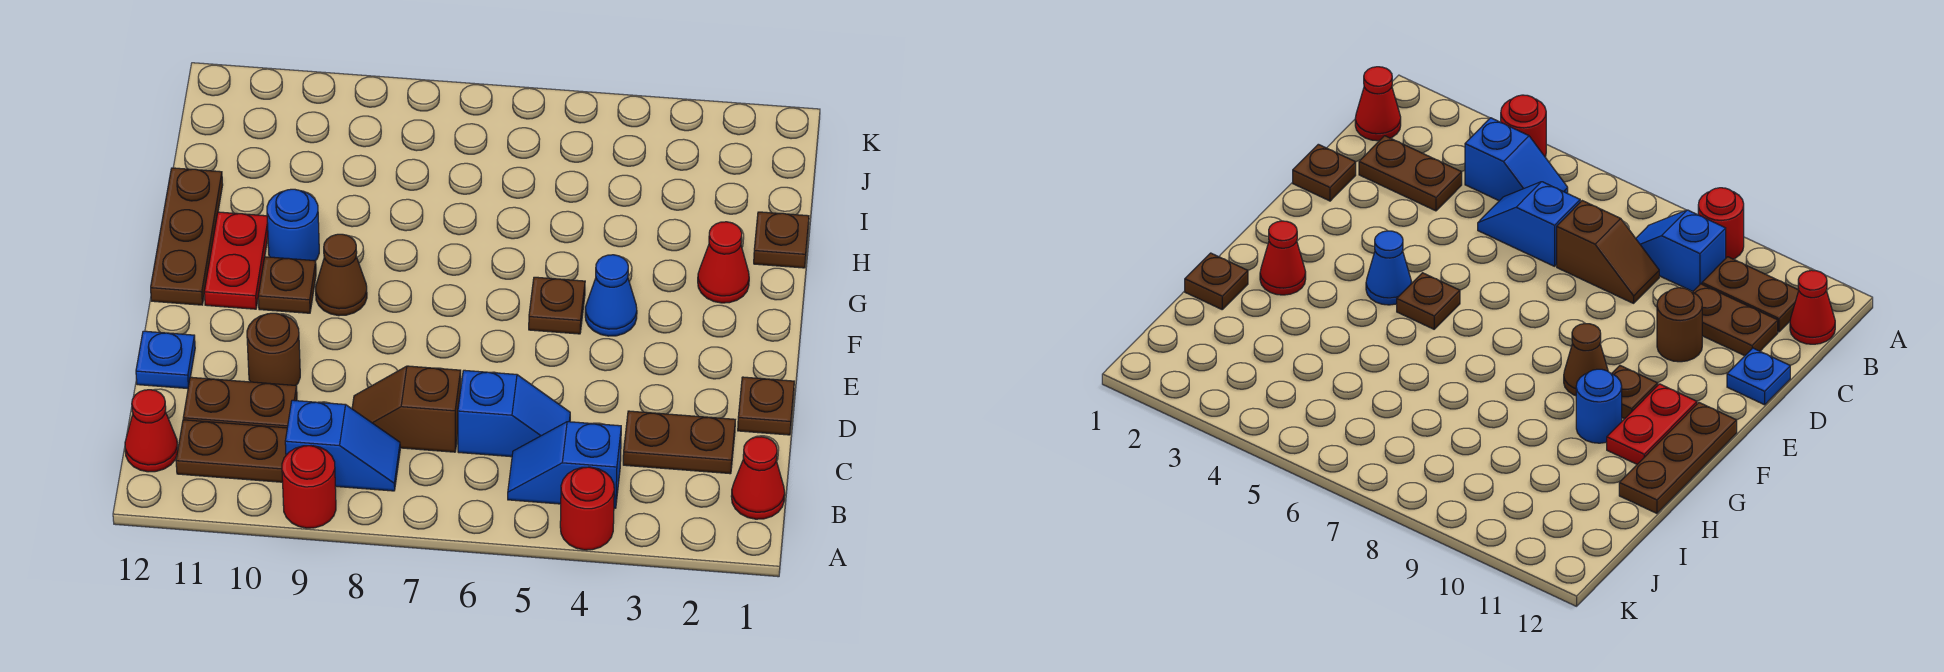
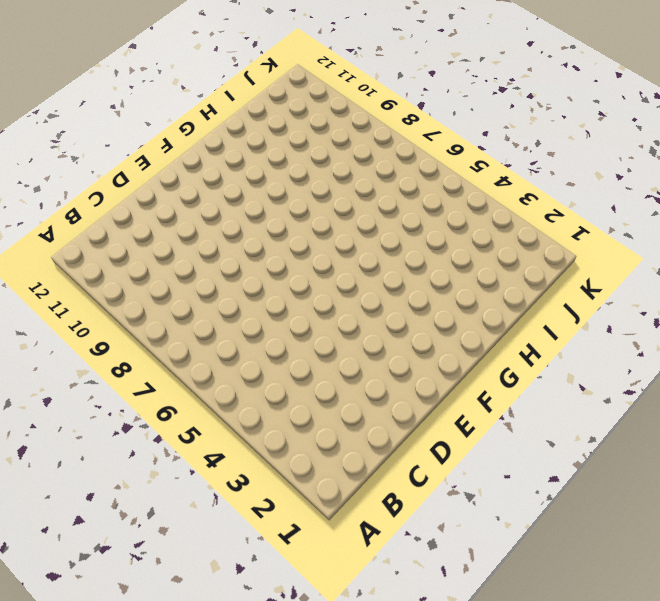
none -> red round brick A4 level 1
none -> red round brick A9 level 1
none -> red cone B1 level 1

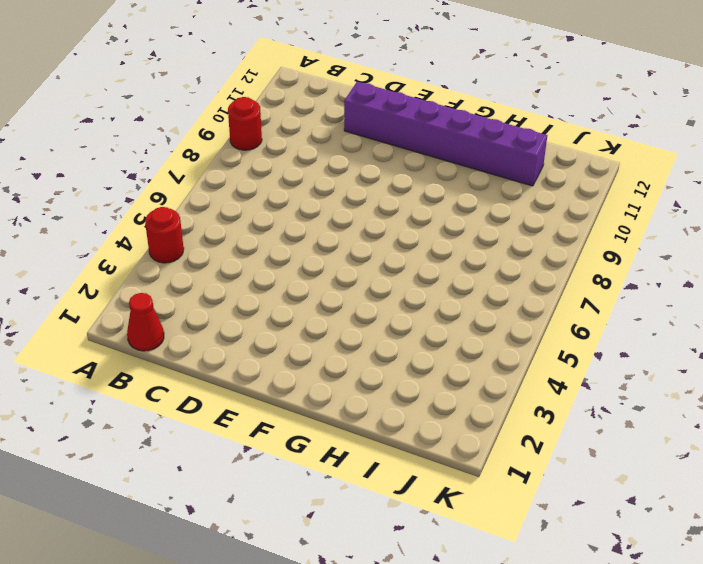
purple brick D11:I11 level 1 -> red plate F11:G11 level 1
none -> blue slope B4:B5 level 1 top 4
none -> blue slope B8:B9 level 1 top 9
none -> brown plate B10:B11 level 1

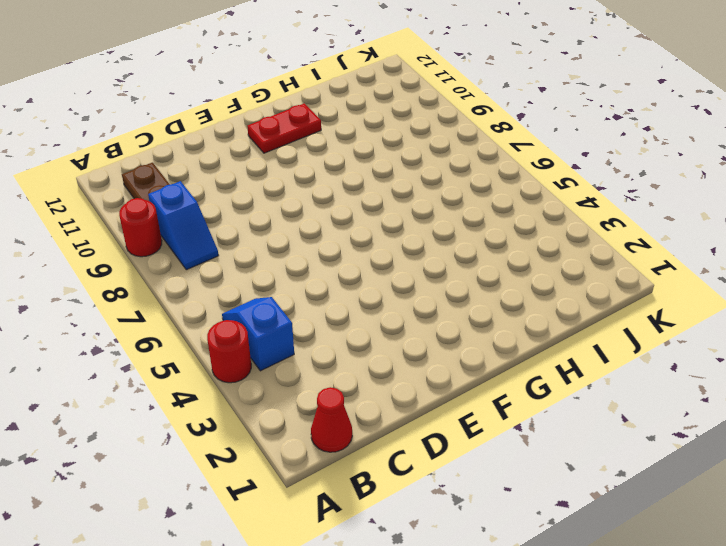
none -> red cone B12 level 1
none -> brown plate C2:C3 level 1
none -> blue slope C5:C6 level 1 top 6

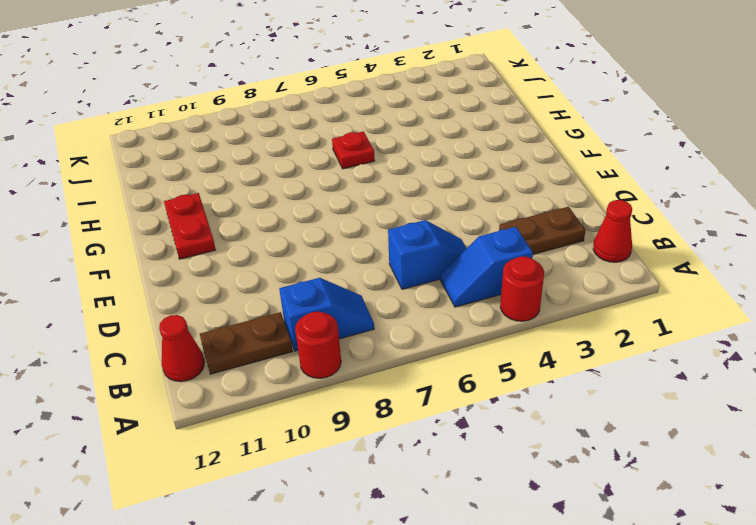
red plate H6 level 1 -> none
none -> brown slope C7:C8 level 1 top 7
none -> brown plate C10:C11 level 1
none -> brown plate D1 level 1

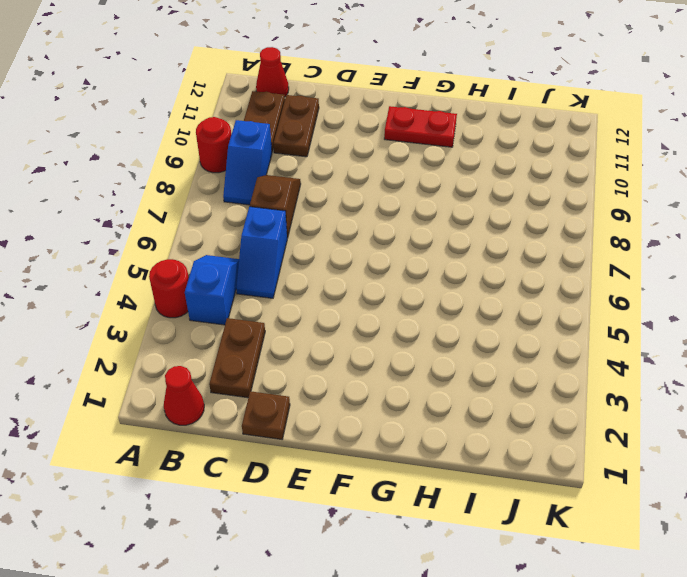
none -> brown round brick D10 level 1
none -> blue plate D12 level 1
none -> blue cone F4 level 1

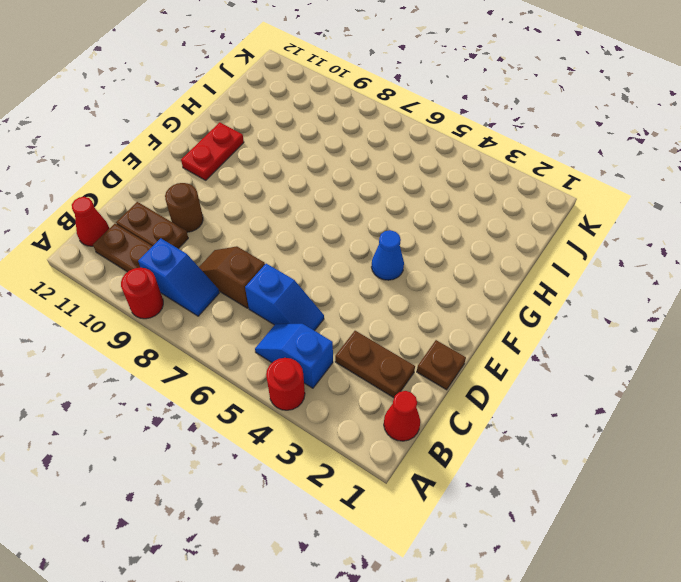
none -> blue plate D12 level 1
none -> brown plate F5 level 1
none -> brown cone F9 level 1

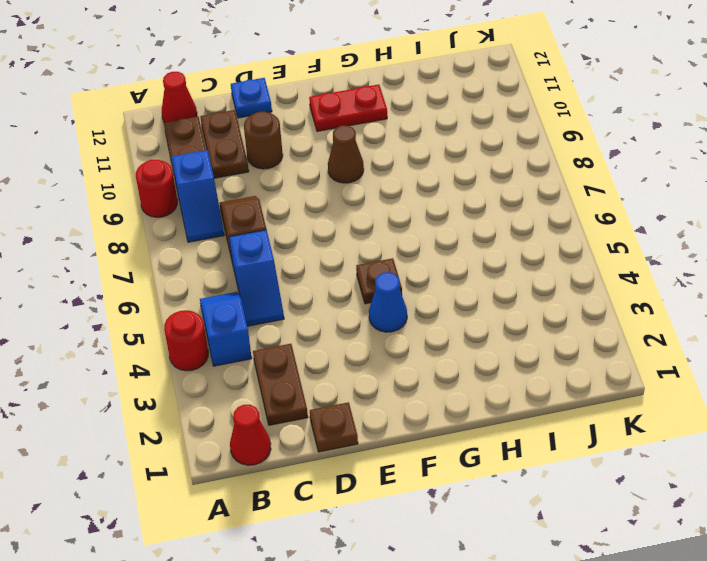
none -> brown plate F10 level 1
none -> brown plate F12:H12 level 1
none -> red cone G2 level 1

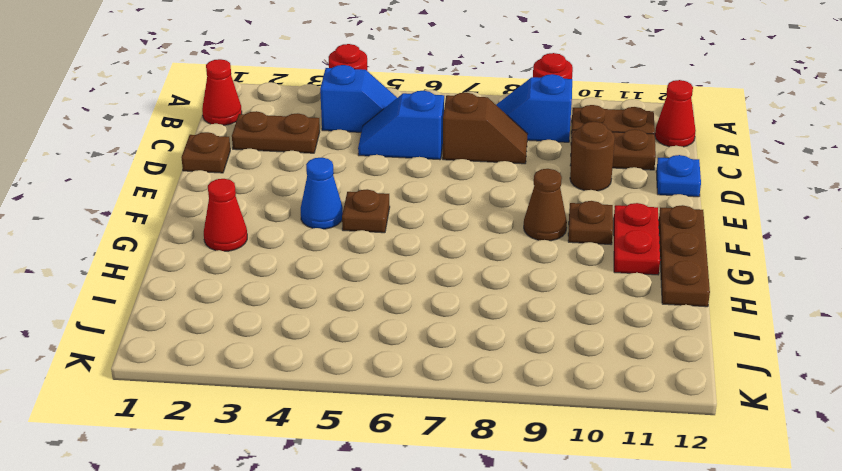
none -> blue round brick G10 level 1
none -> brown plate H1 level 1

